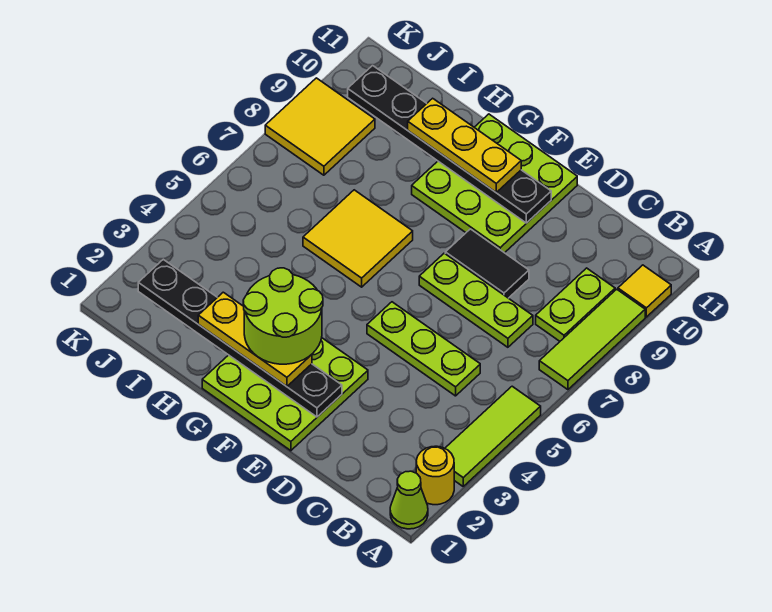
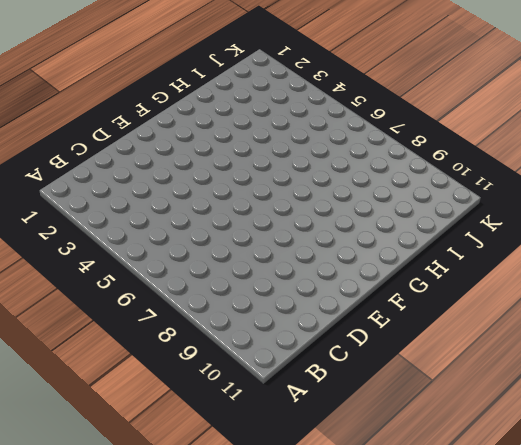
none -> lime cone A1 level 1
none -> yellow round brick A2 level 1
none -> lime tile A3:A5 level 1

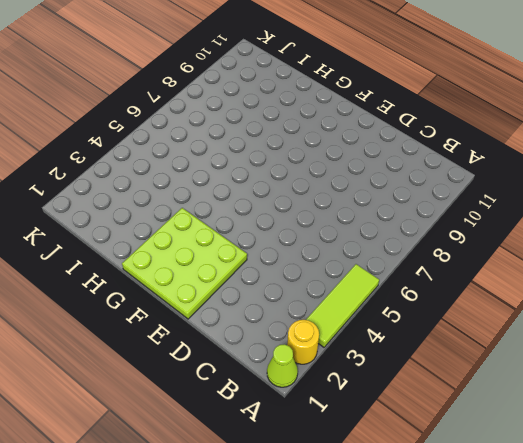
none -> lime tile A7:A9 level 1
none -> yellow tile A10 level 1
none -> lime plate B8:B9 level 1

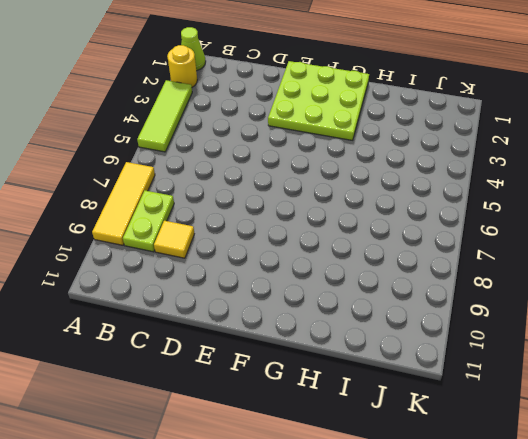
yellow tile A7:A9 level 1 -> lime tile A7:A9 level 1
yellow tile C9 level 1 -> yellow tile A10 level 1
none -> lime plate C5:E5 level 1
none -> lime plate C7:E7 level 1
none -> black tile D8:E8 level 1

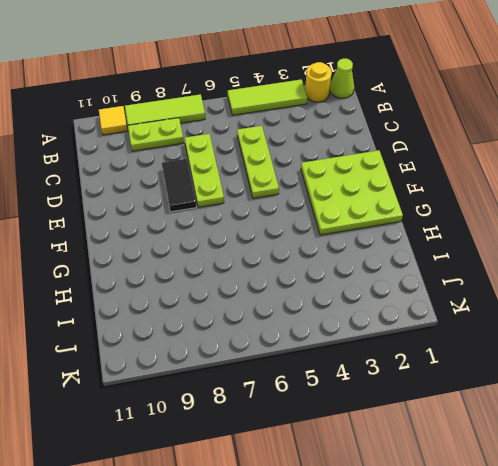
none -> lime plate E9:G11 level 1
none -> yellow tile G6:H7 level 1
none -> yellow tile J8:K9 level 1

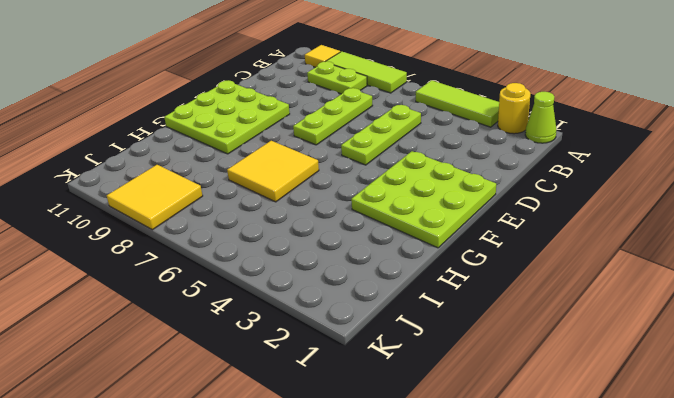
none -> black tile D8:E8 level 1
none -> black plate E2:J2 level 2
none -> black plate E10:J10 level 2

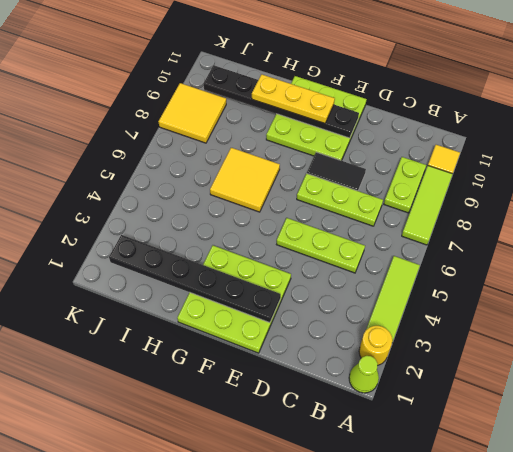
none -> yellow plate F2:H2 level 3
none -> lime round brick F2:G3 level 4

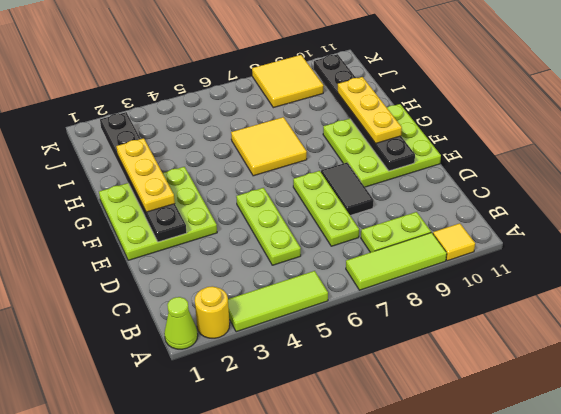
none -> lime round brick F2:G3 level 4

